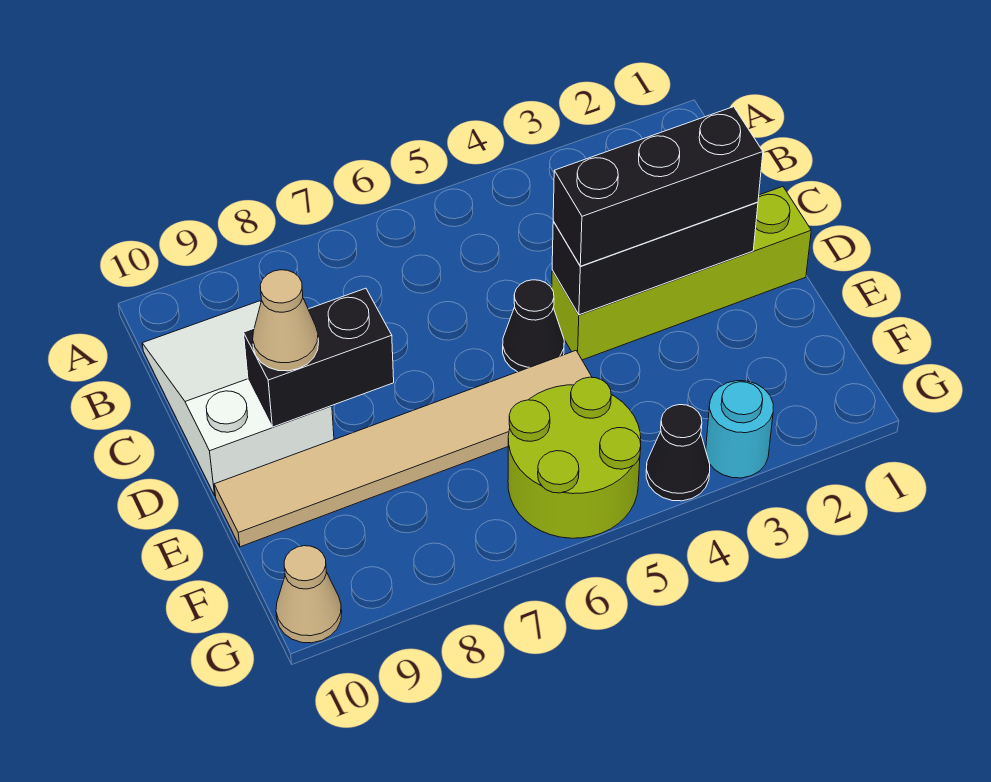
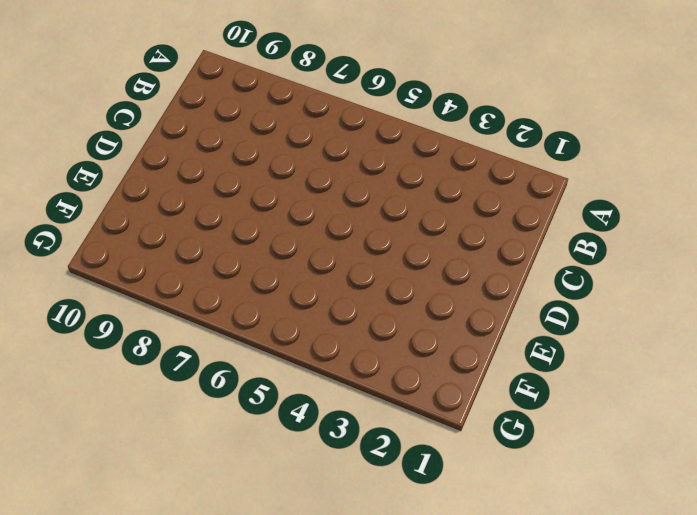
none -> white slope B9:D10 level 1 top D
none -> lime brick D1:D4 level 1
none -> black cone D5 level 1

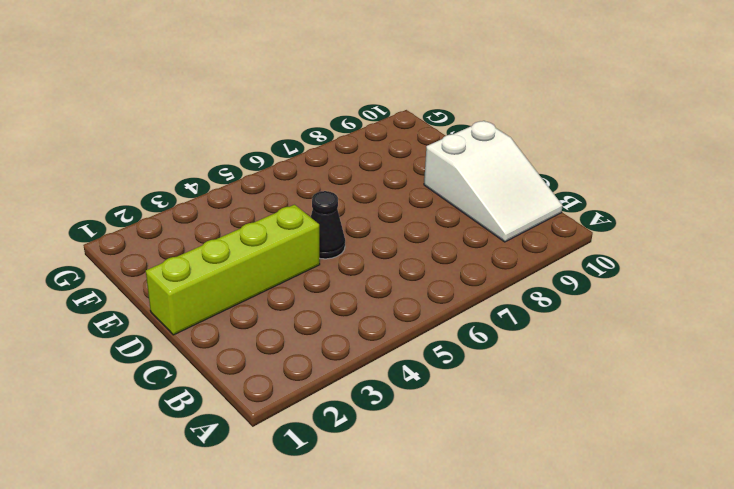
none -> tan tile E5:E10 level 1
none -> lime round brick F5:G6 level 1
none -> cyan round brick G3 level 1

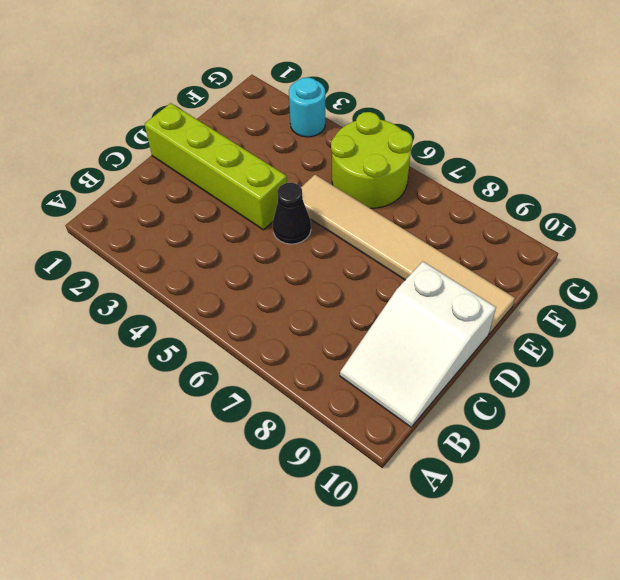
none -> black cone G4 level 1
none -> tan cone G10 level 1
none -> black brick D2:D4 level 2

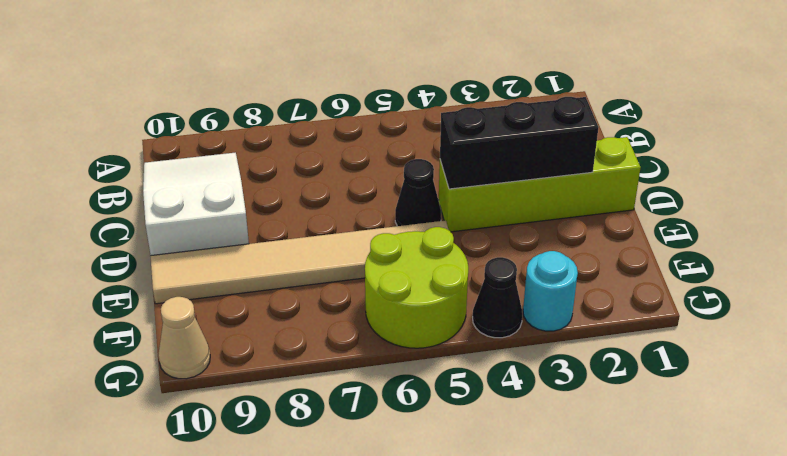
none -> black brick D8:D9 level 2
none -> black brick D2:D4 level 3
none -> tan cone D9 level 3

